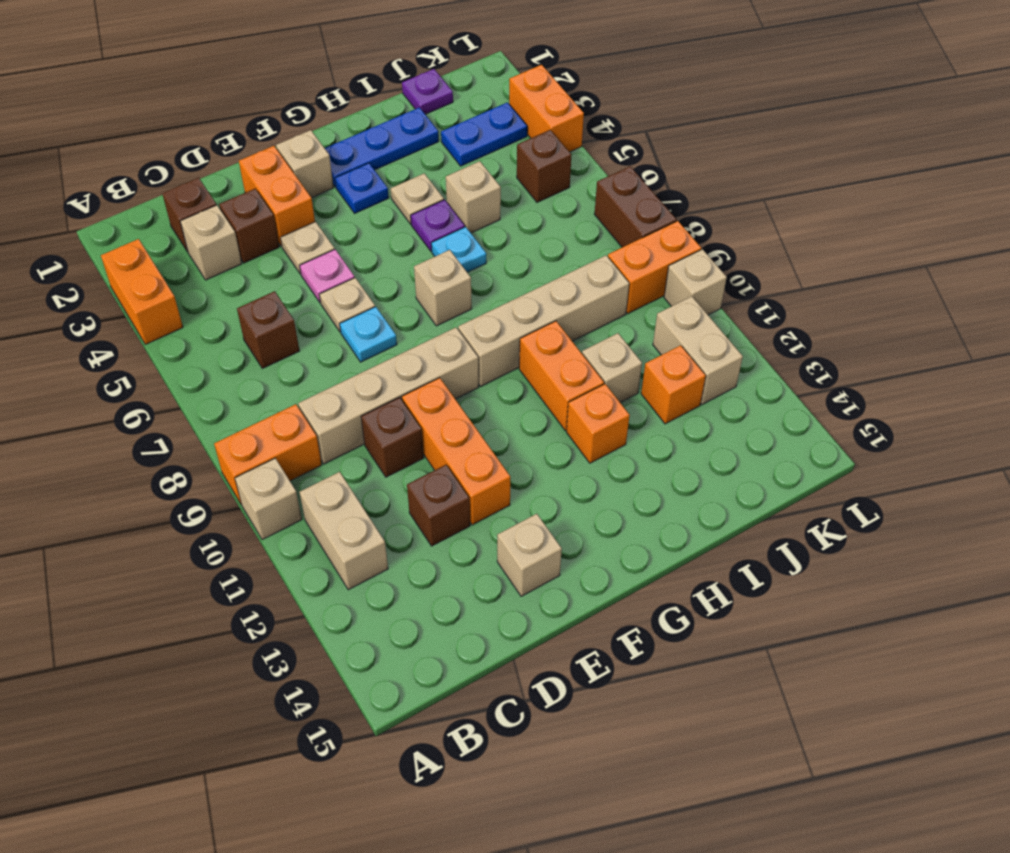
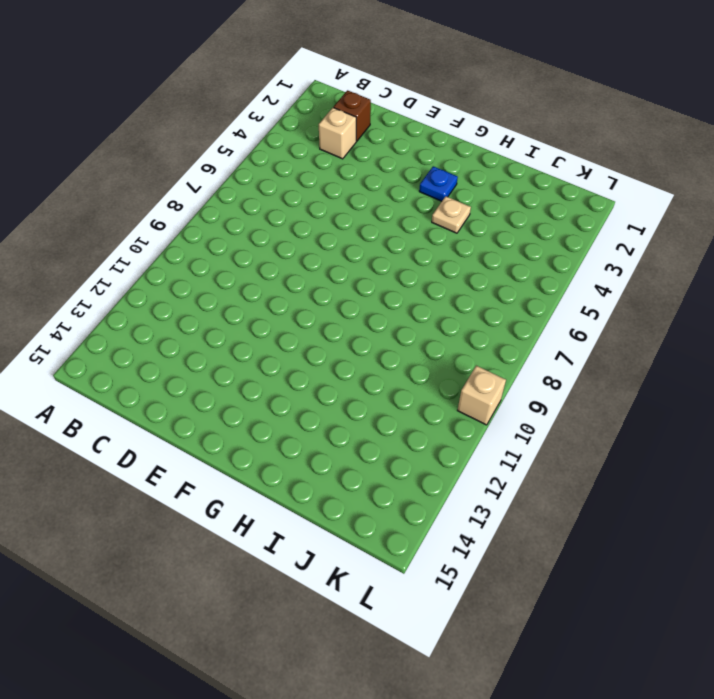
none -> orange brick A3:A4 level 1
none -> orange brick A9:B9 level 1
none -> tan brick A10 level 1
none -> tan brick B11:B12 level 1

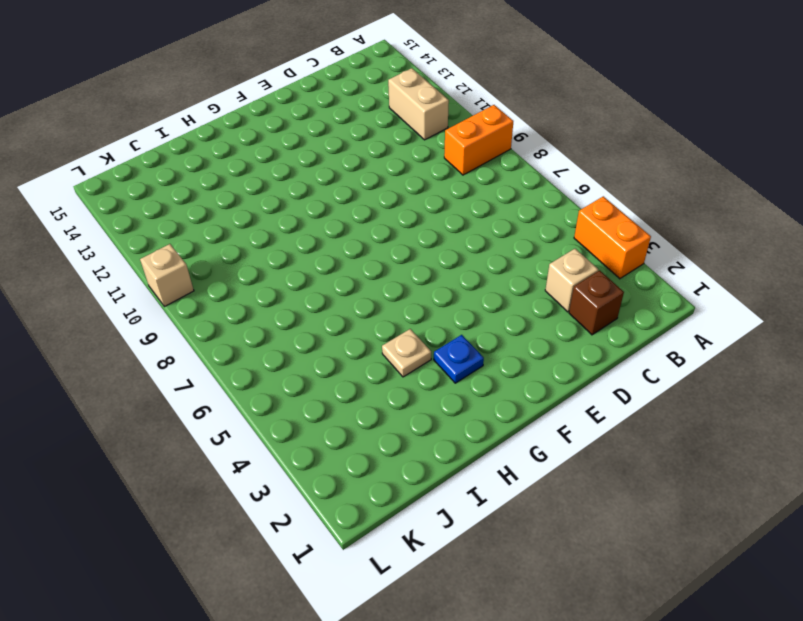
none -> tan brick A10 level 1
none -> brown brick C6 level 1
none -> tan brick C9:F9 level 1
none -> brown brick D3 level 1

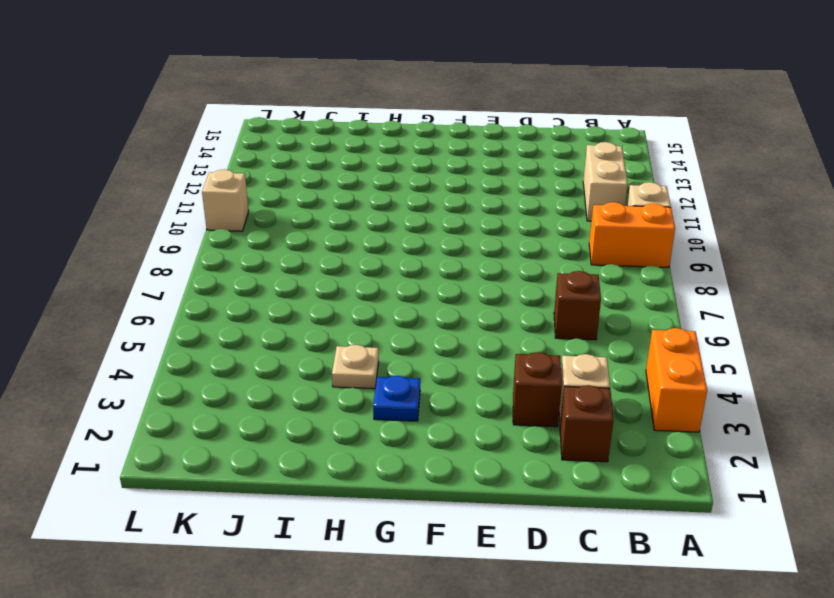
none -> tan brick C9:F9 level 1
none -> brown brick D10 level 1
none -> brown brick D12 level 1
none -> orange brick E2:E3 level 1

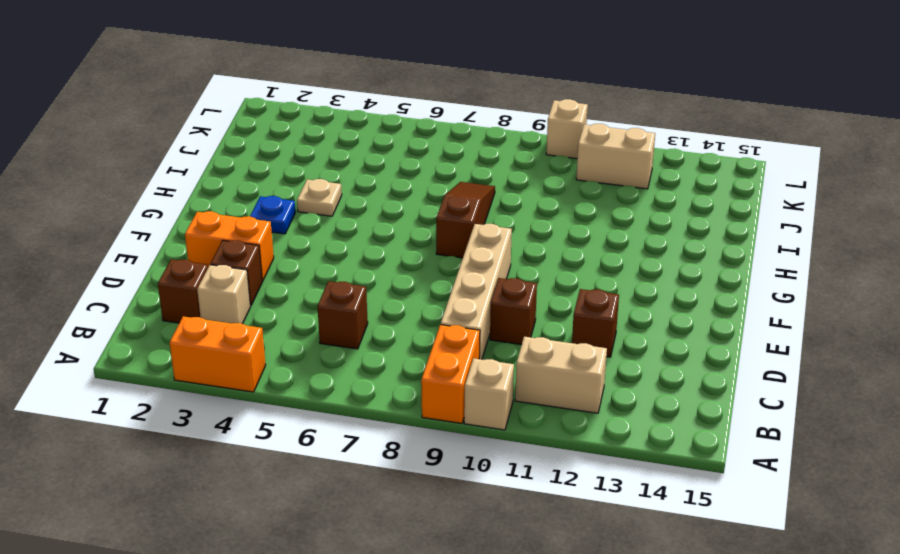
brown slope G8:I8 level 1 top G -> none
none -> tan plate E4 level 1
none -> pink plate E5 level 1
none -> tan plate E6 level 1
none -> cyan plate E7 level 1

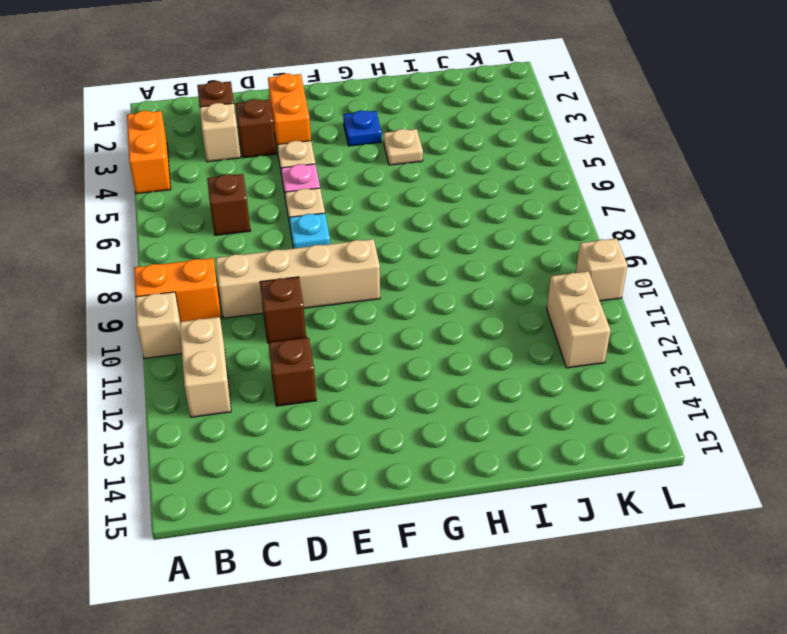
none -> orange brick E10:E12 level 1
none -> tan brick E14 level 1
none -> tan brick F2 level 1
none -> blue plate G2:I2 level 1

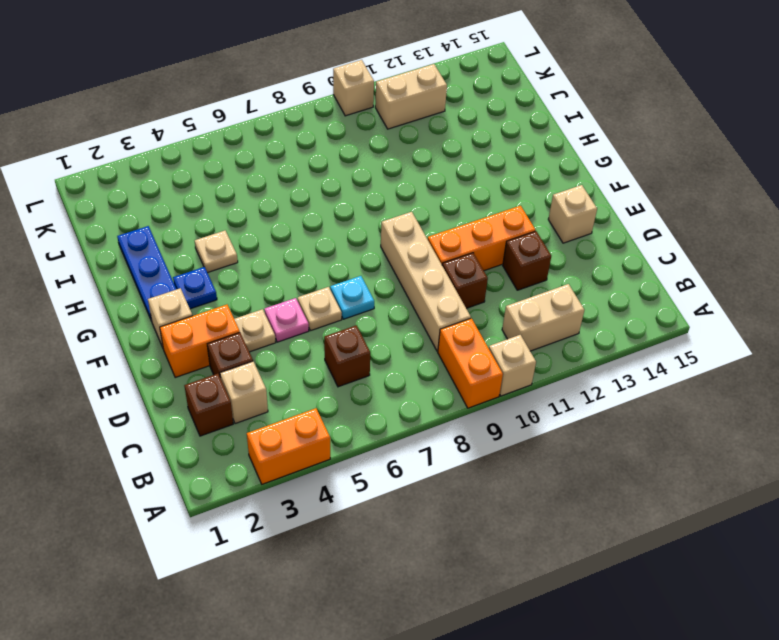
none -> tan brick G7 level 1
none -> tan brick G9:J9 level 1
none -> purple plate H5 level 1
none -> cyan plate H6 level 1

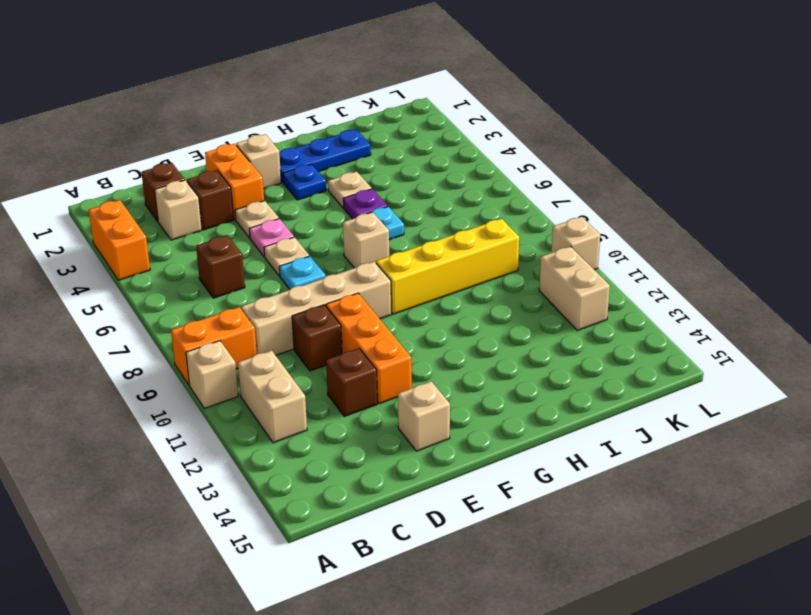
yellow brick G9:J9 level 1 -> tan brick G9:J9 level 1
none -> orange brick H10:H11 level 1
none -> orange brick H12 level 1
none -> tan brick I5 level 1
none -> tan brick I11 level 1

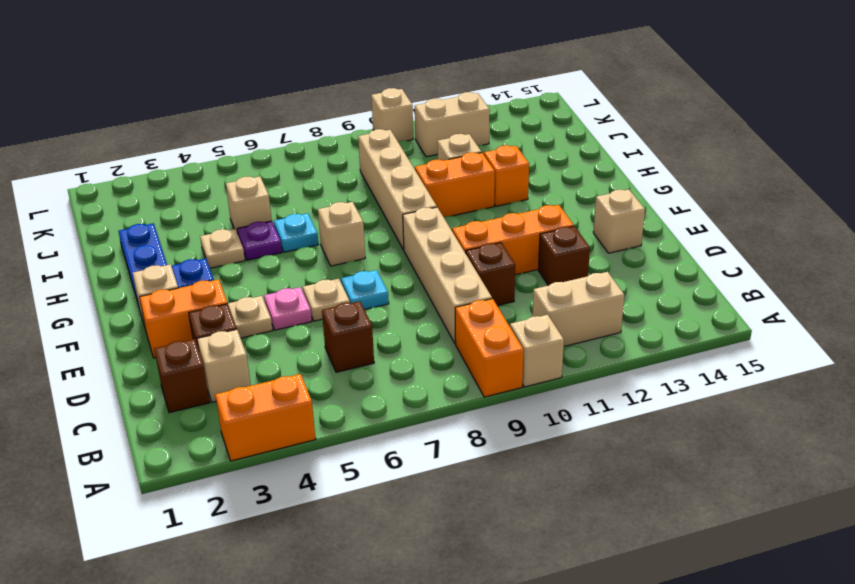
none -> purple plate J1 level 1
none -> blue plate J3:K3 level 1
none -> orange brick J12 level 1
none -> brown brick K5 level 1

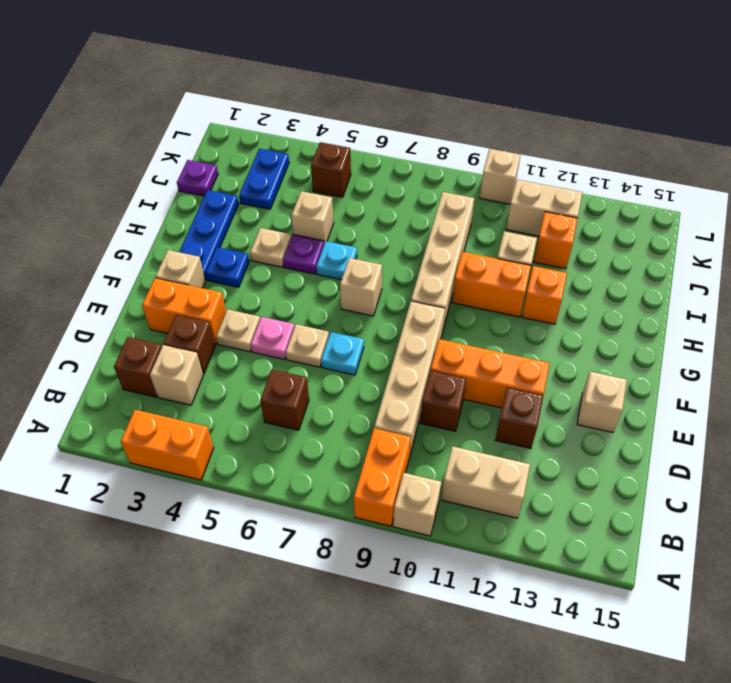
none -> orange brick K9:L9 level 1
none -> orange brick L3:L4 level 1
none -> brown brick L7:L8 level 1

